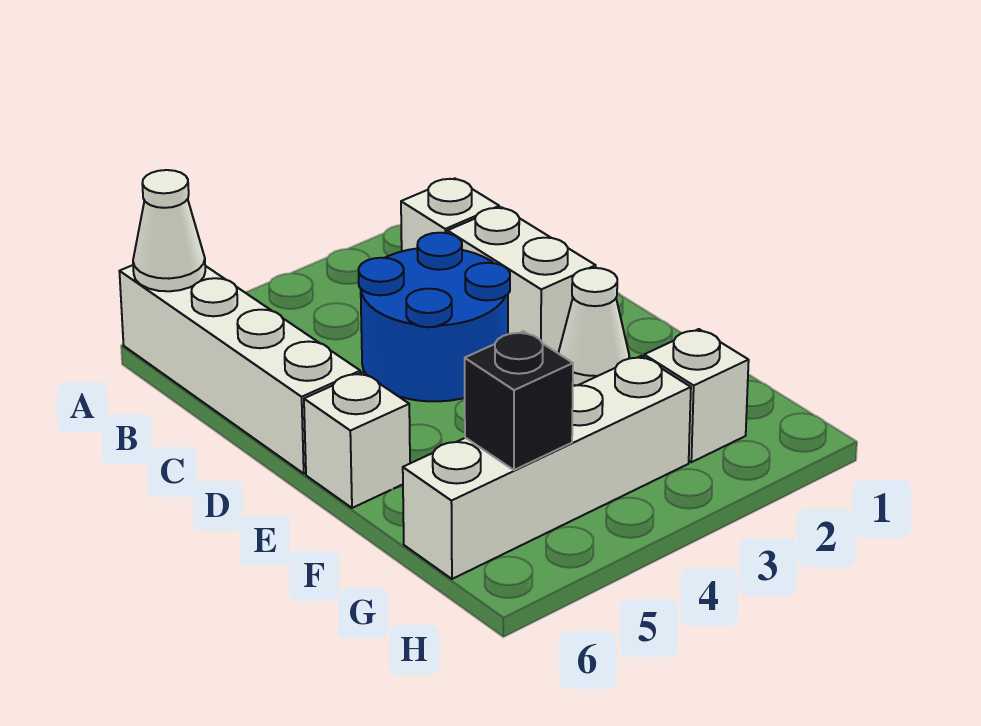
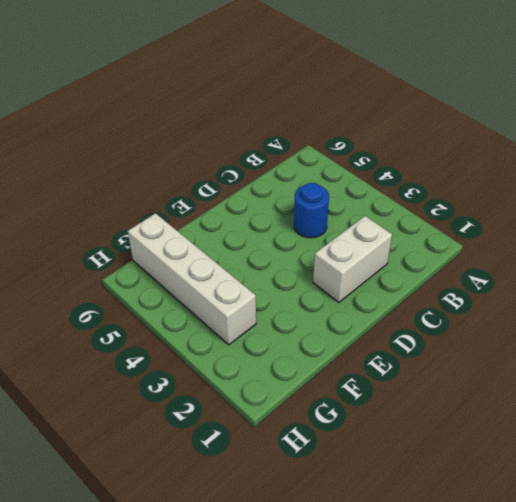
blue round brick C4 level 1 -> blue round brick C3:D4 level 1
none -> white brick A6:D6 level 1
none -> white brick B2 level 1

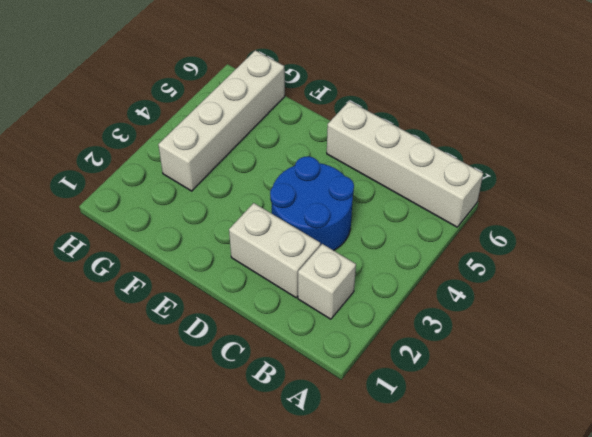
none -> white cone E2 level 1
none -> white brick E6 level 1

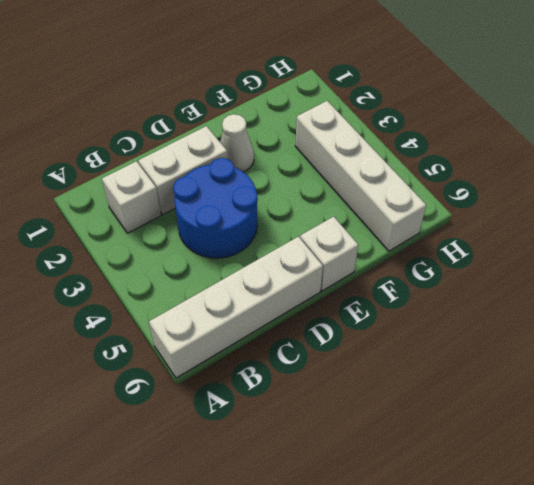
none -> white brick G2 level 1
none -> white cone A6 level 2

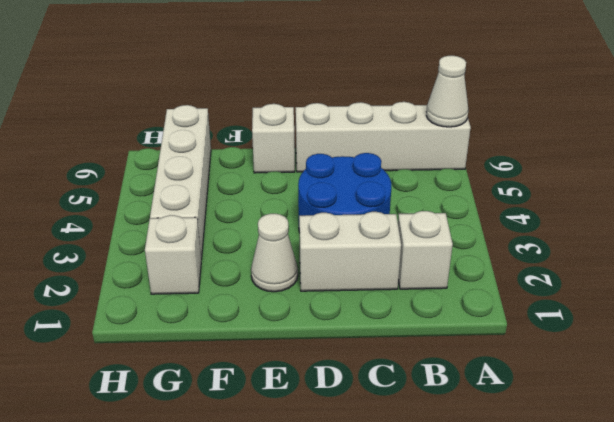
none -> black brick G5 level 2

